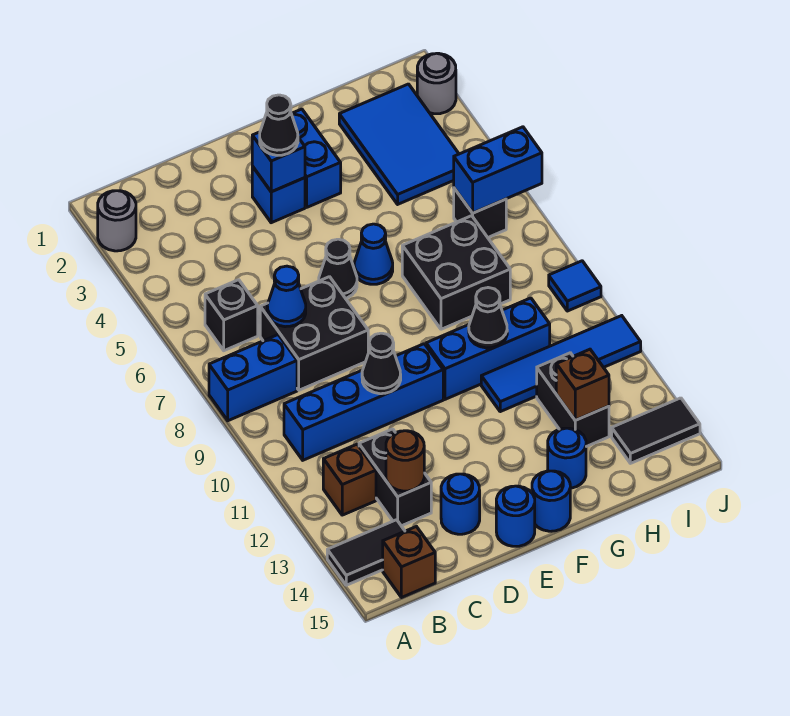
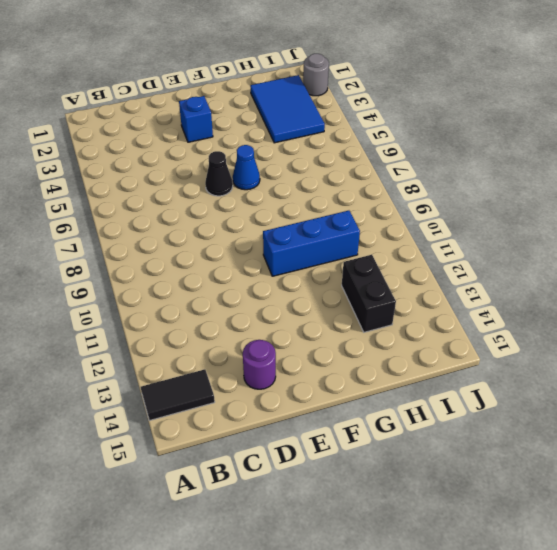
purple round brick D14 level 1 -> blue round brick D14 level 1
none -> grey round brick A2 level 1
none -> blue brick A8:B8 level 1
none -> black brick B6 level 1
none -> blue brick B10:E10 level 1

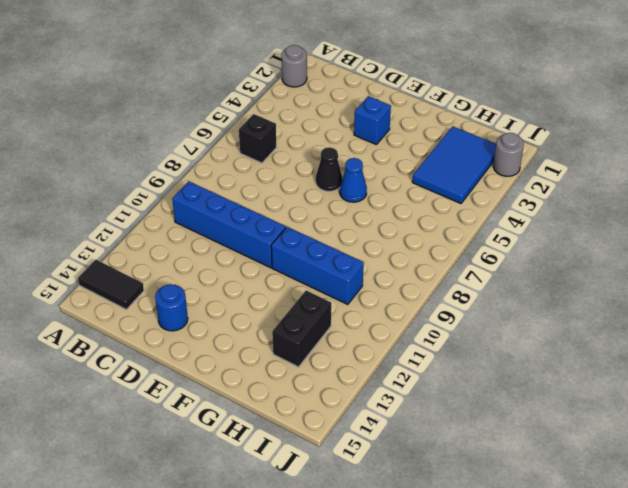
none -> blue brick A8:B8 level 1
none -> brown brick B12 level 1
none -> brown brick B15 level 1
none -> black brick C7:D8 level 1

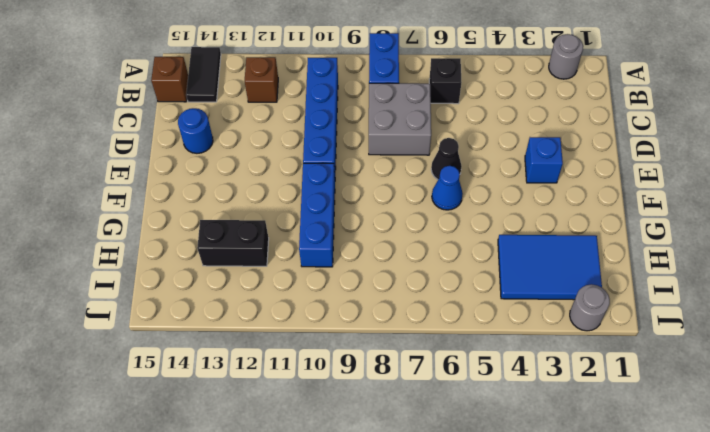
grey brick C7:D8 level 1 -> black brick C7:D8 level 1
none -> black brick C12:C13 level 1
none -> blue round brick E15 level 1
none -> blue brick F2:F3 level 1
none -> blue round brick F15 level 1

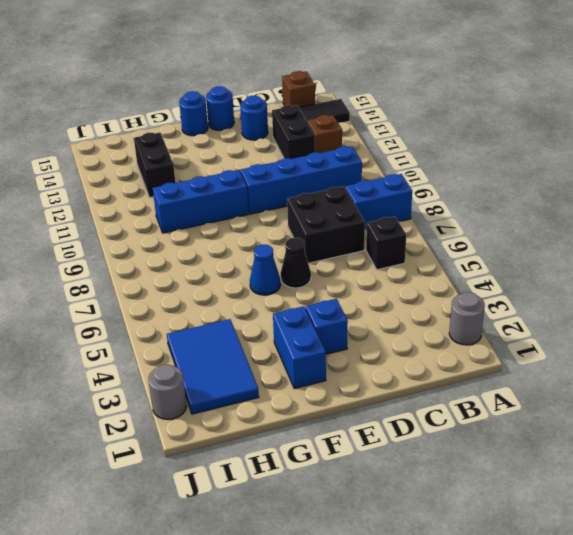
none -> black brick G7:H8 level 1
none -> blue tile G11:J11 level 1
none -> blue round brick G14 level 1
none -> black brick I6 level 1

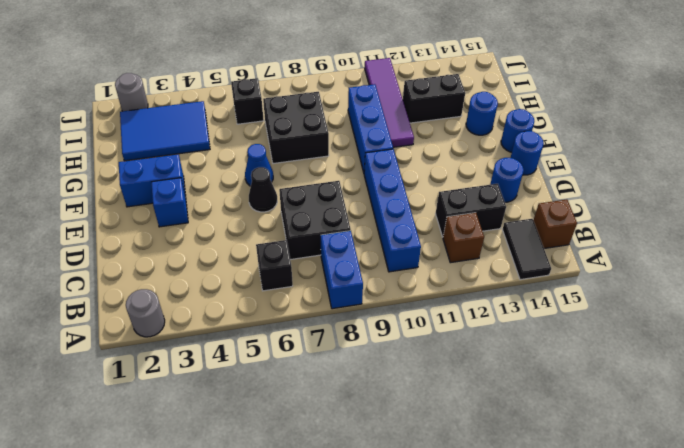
purple tile G11:J11 level 1 -> blue tile G11:J11 level 1
none -> black tile I14:J14 level 1
none -> blue tile J9 level 1
none -> blue cone C7 level 2
none -> brown round brick C13 level 2

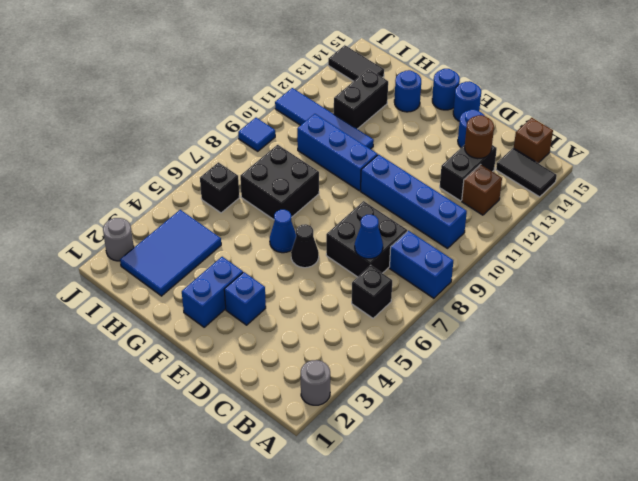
none -> black cone D10 level 2
none -> blue brick E3 level 2
none -> black cone G10 level 2
none -> brown brick H13 level 2

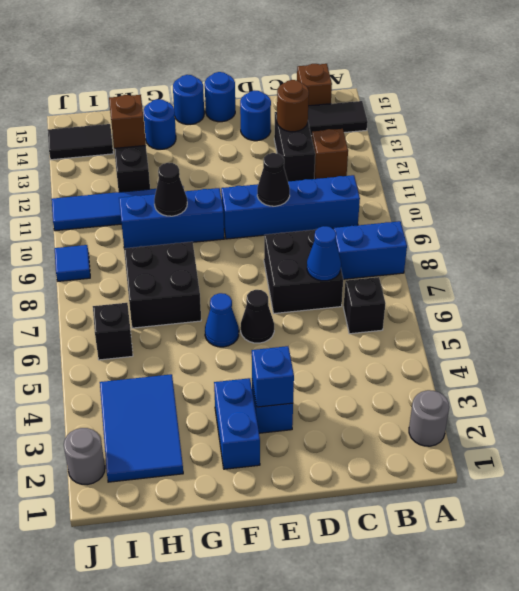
none -> blue brick I6:J6 level 2
none -> black cone E3 level 3

